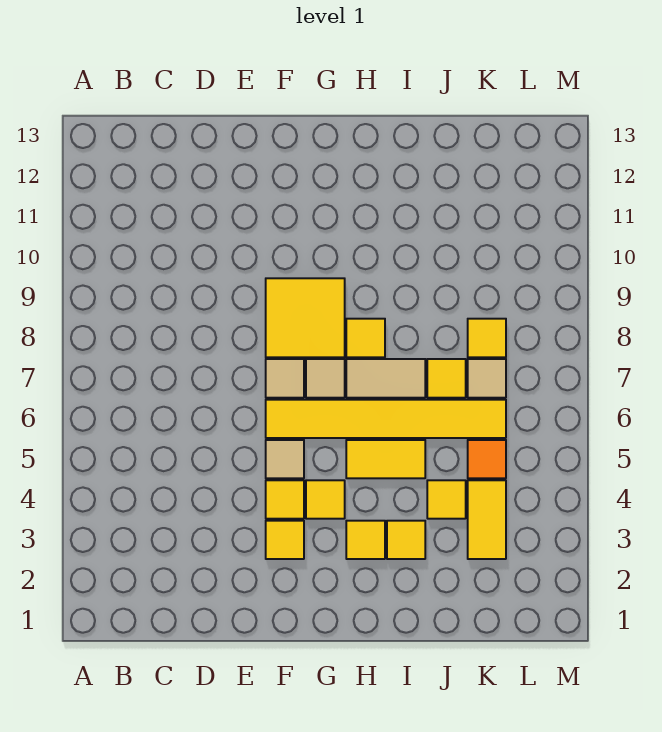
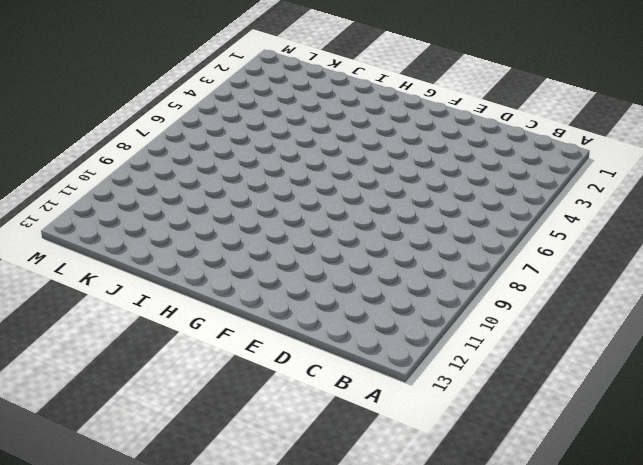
none -> yellow tile F3 level 1
none -> yellow tile F4 level 1
none -> tan tile F5 level 1

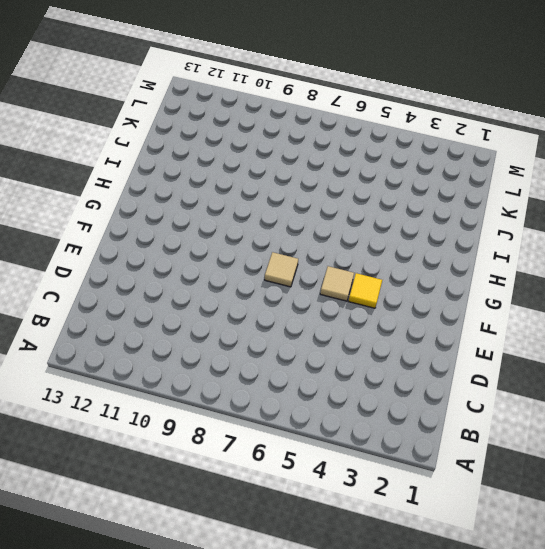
none -> yellow tile F3 level 1
none -> yellow tile F6:K6 level 1
none -> yellow tile F8:G9 level 1

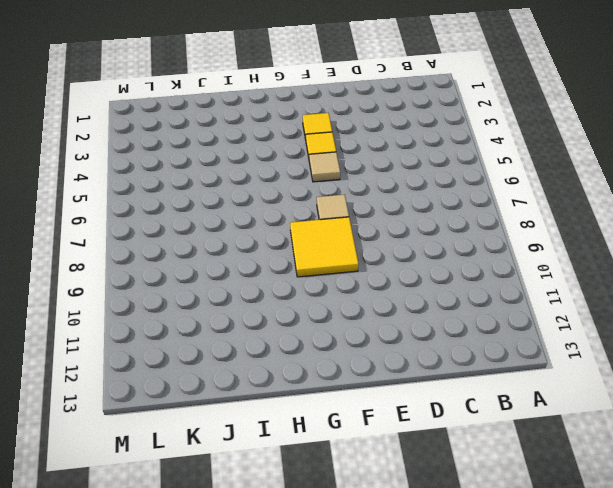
none -> yellow tile F6:K6 level 1
none -> yellow tile G4 level 1
none -> tan tile G7 level 1

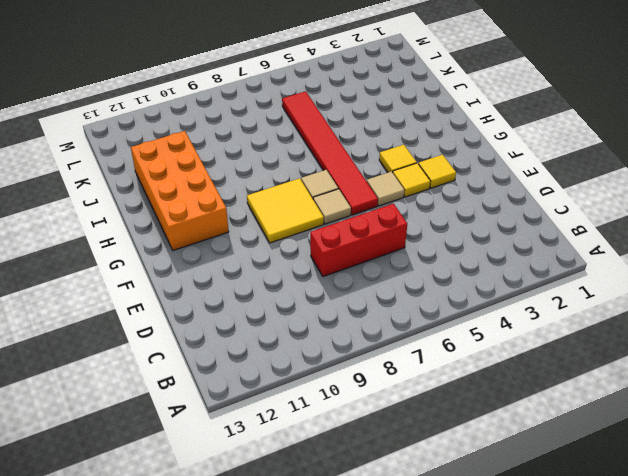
red brick D6:D8 level 1 -> none
red tile F6:K6 level 1 -> yellow tile F6:K6 level 1
orange brick G11:J12 level 1 -> none
none -> yellow tile H3 level 1
none -> yellow tile H5:I5 level 1
none -> tan tile H7:I7 level 1

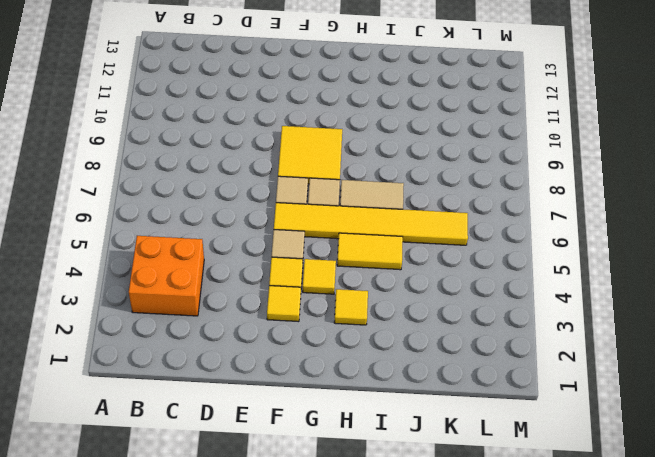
orange brick B3:C4 level 1 -> none
none -> yellow tile H8 level 1
none -> yellow tile I3 level 1
none -> yellow tile J4 level 1

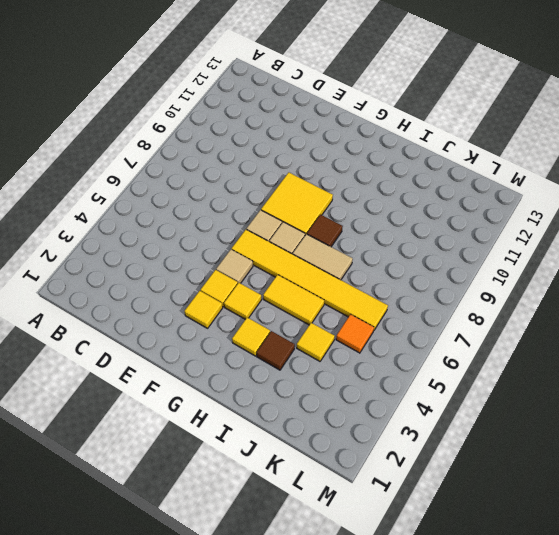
brown tile H8 level 1 -> yellow tile H8 level 1
brown tile I3 level 1 -> yellow tile I3 level 1
none -> yellow tile J7 level 1
none -> yellow tile K3:K4 level 1
none -> tan tile K7 level 1

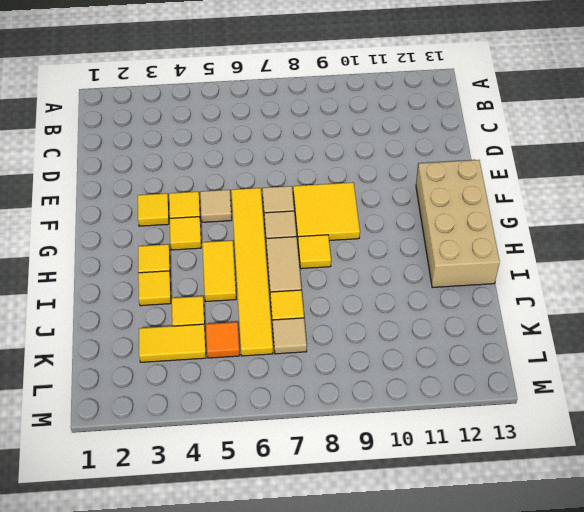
tan brick F12:I13 level 1 -> none
none -> yellow tile K8 level 1

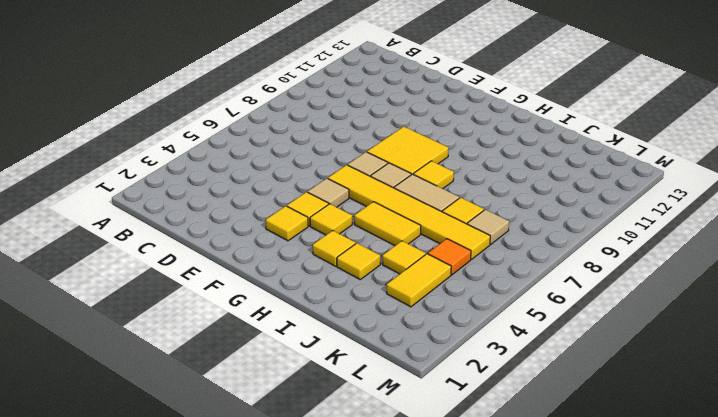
none -> yellow tile K8 level 1

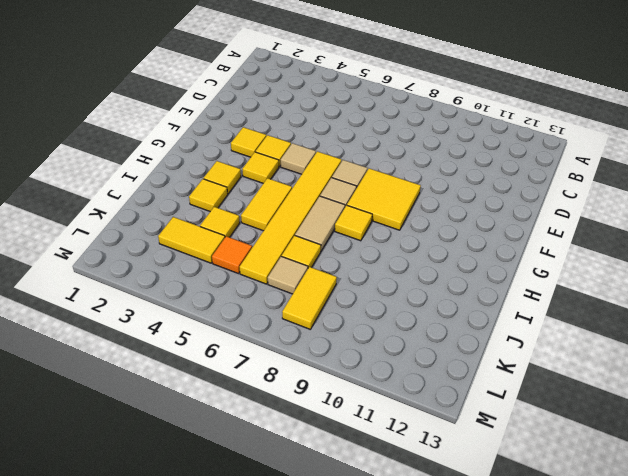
yellow tile K8:L8 level 1 -> yellow tile K8 level 1

